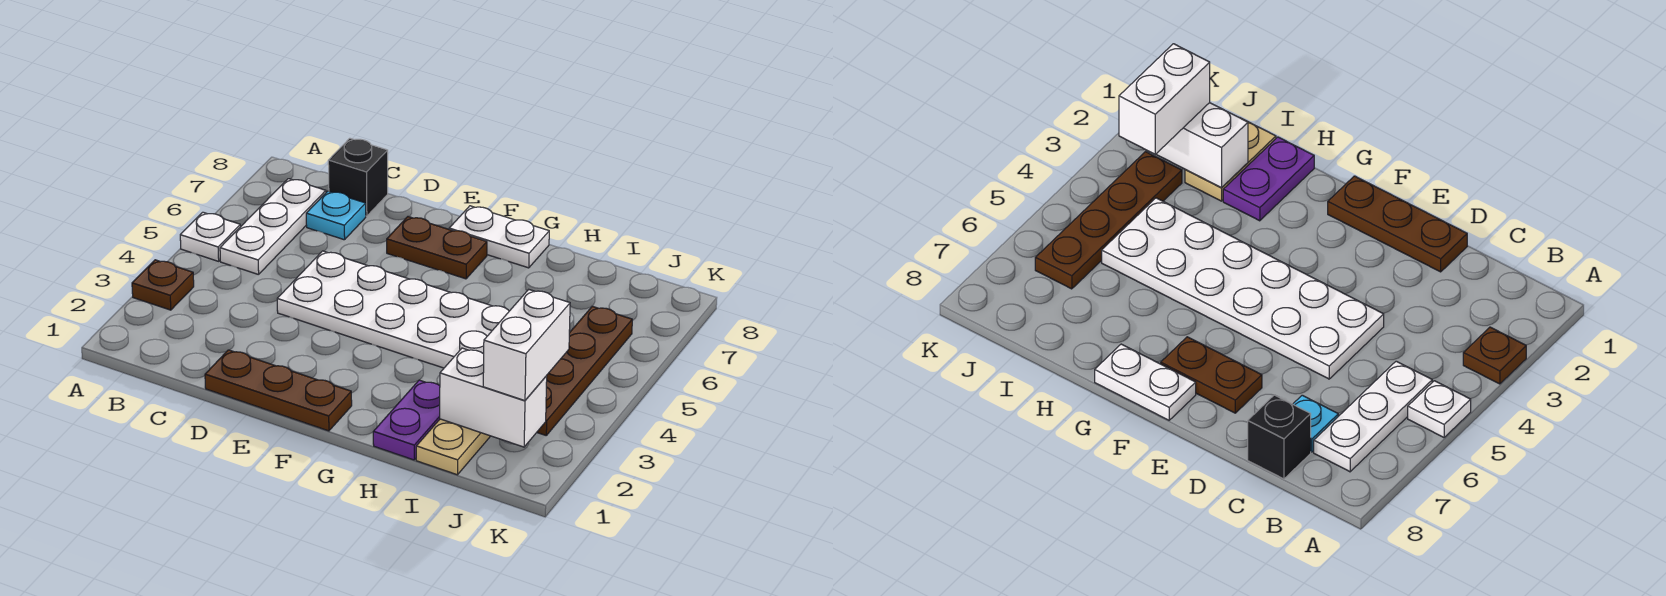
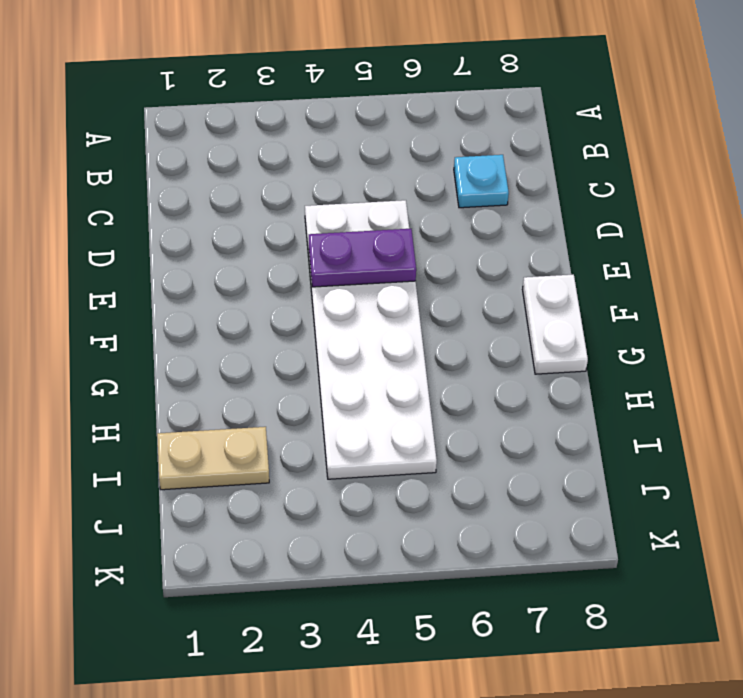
purple plate E4:E5 level 2 -> purple plate H1:H2 level 1
none -> brown plate A3 level 1
none -> white plate A5 level 1
none -> white plate B5:B7 level 1

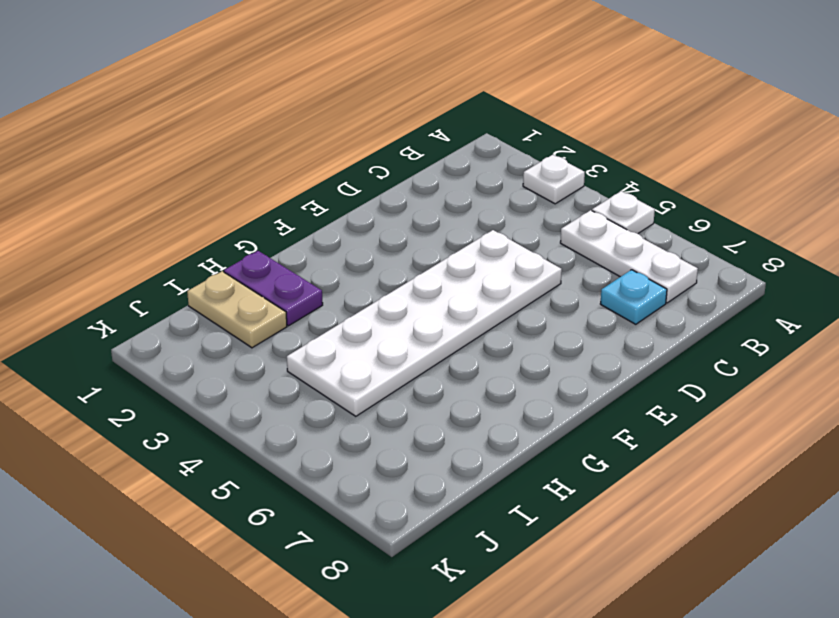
white plate A3 level 1 -> brown plate A3 level 1
none -> black brick C8 level 1
none -> brown plate D1:F1 level 1
none -> brown plate E7:F7 level 1

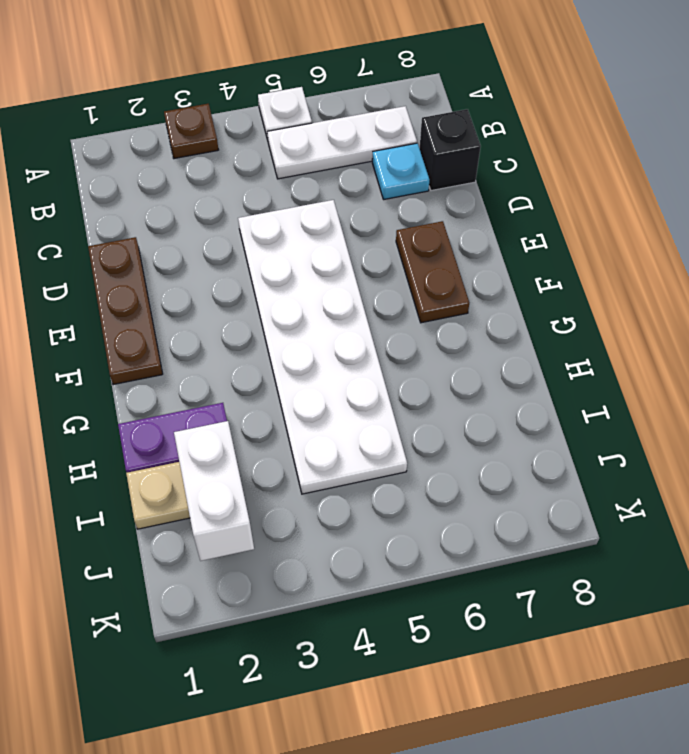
none -> white plate F8:G8 level 1
none -> brown plate J3:J6 level 1
none -> white brick J2:J3 level 3

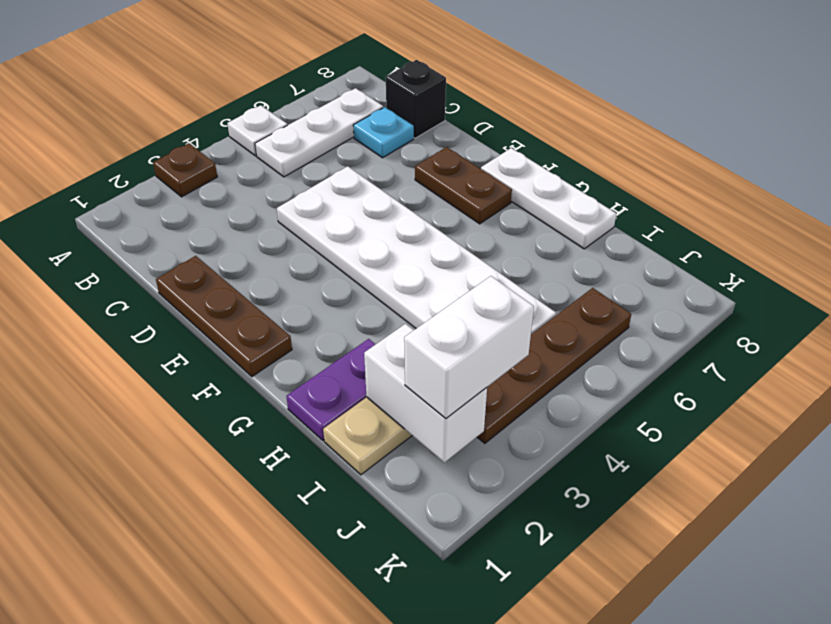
white plate F8:H8 level 1 -> white plate F8:G8 level 1

